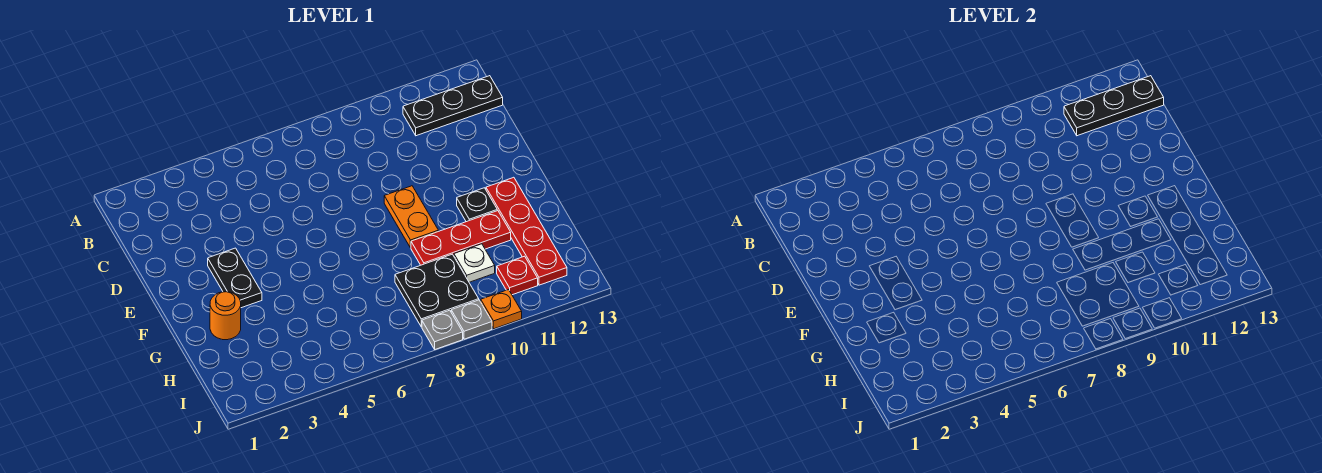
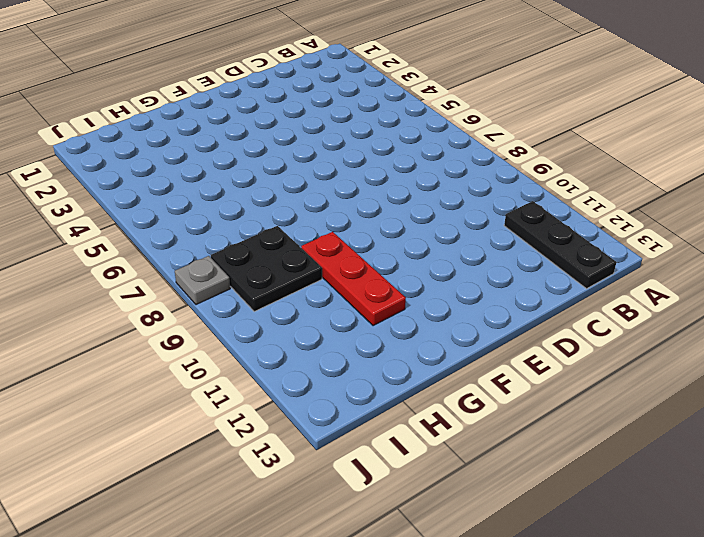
none -> black plate E3:F3 level 1
none -> orange plate E9:F9 level 1
none -> black plate F11 level 1

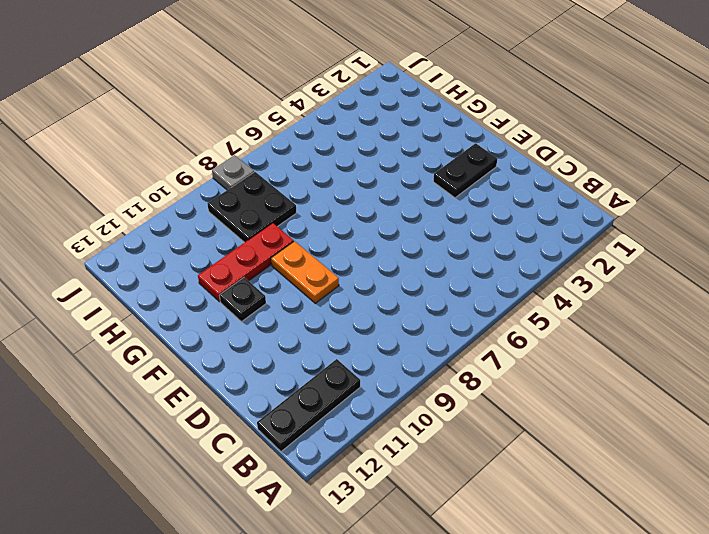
black plate E2:E3 level 1 -> black plate E3:F3 level 1
none -> red plate F12:I12 level 1
none -> orange round brick G2 level 1
none -> white plate H10 level 1

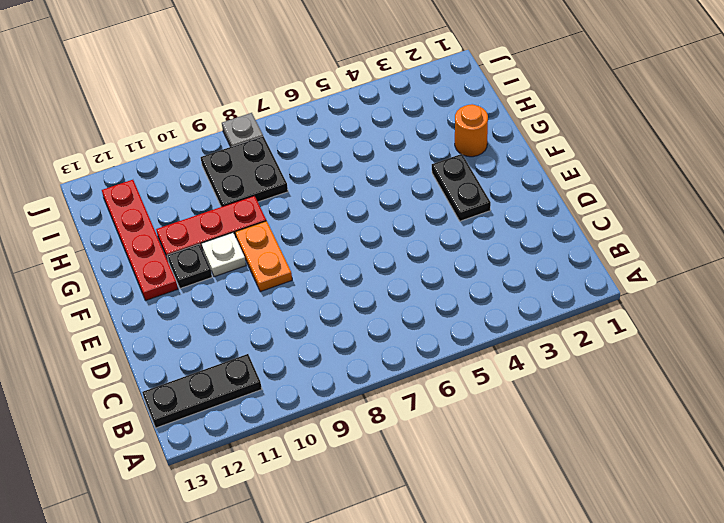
white plate F10 level 1 -> white plate H10 level 1
none -> red plate I11 level 1
none -> grey plate J9 level 1
none -> orange plate J10 level 1

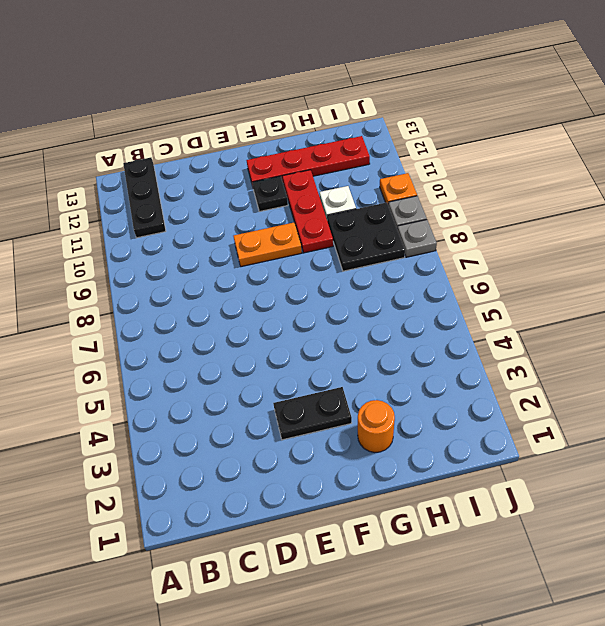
none -> red plate I11 level 1
none -> black plate B11:B13 level 2

